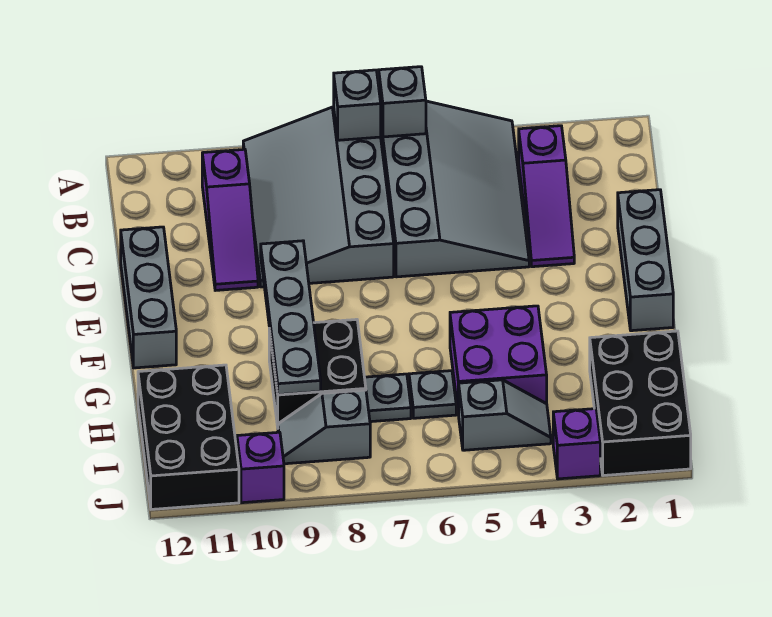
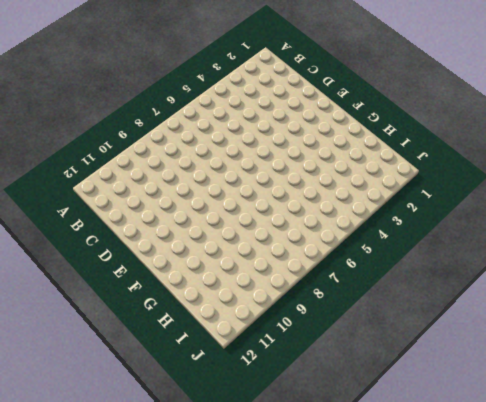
none -> grey slope A4:D6 level 1 top 6
none -> grey slope A7:D9 level 1 top 7
none -> purple slope B3:D3 level 1 top B

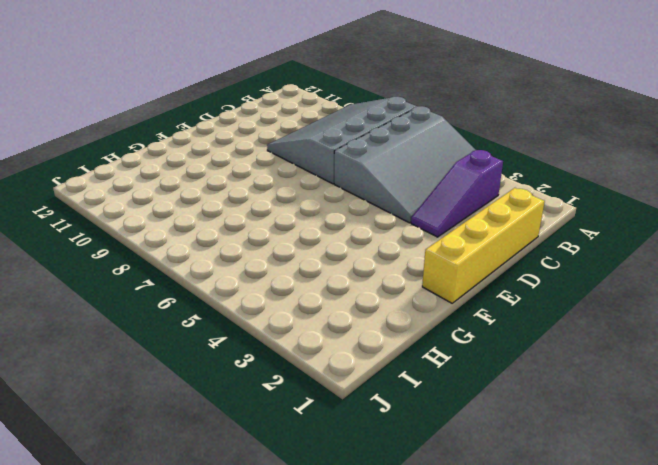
yellow brick C1:F1 level 1 -> grey brick D1:F1 level 1
none -> purple slope B10:D10 level 1 top B
none -> grey brick D12:F12 level 1
none -> purple brick G4:H5 level 1

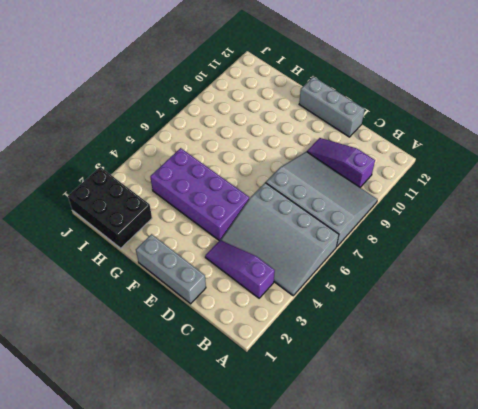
purple brick E4:H5 level 1 -> purple brick G4:H5 level 1
none -> black brick G8:H9 level 1
none -> grey plate H6 level 1
none -> grey plate H7 level 1

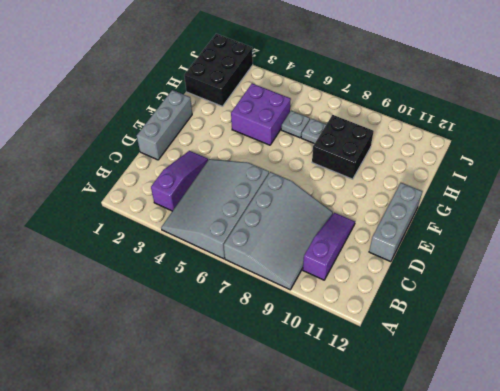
none -> black brick H11:J12 level 1
none -> grey slope I4:I5 level 1 top 5
none -> grey slope I8:I9 level 1 top 8

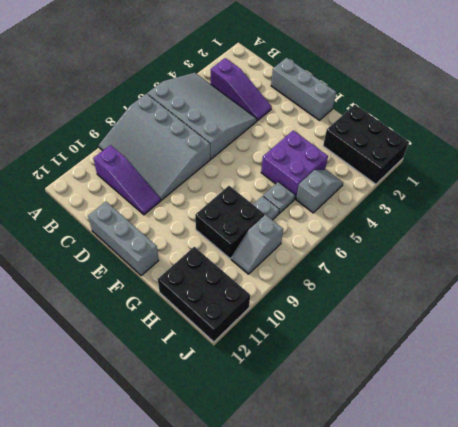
none -> purple brick J3 level 1
none -> purple brick J10 level 1
none -> grey brick A6 level 2

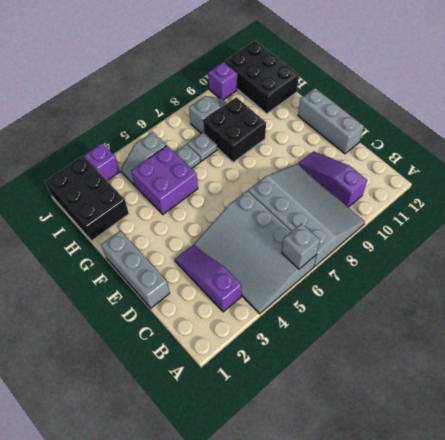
none -> grey brick A7 level 2
none -> grey plate E9:H9 level 2

